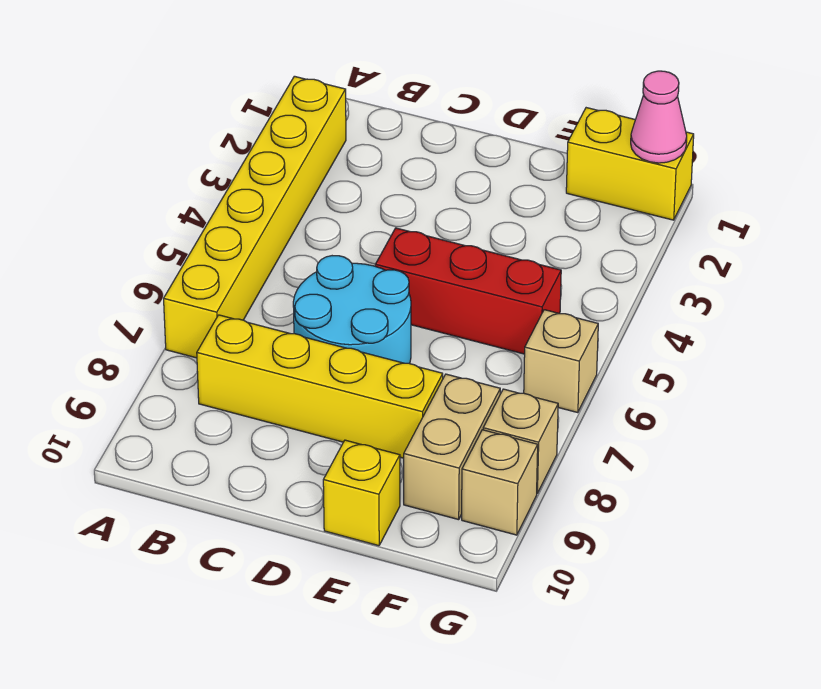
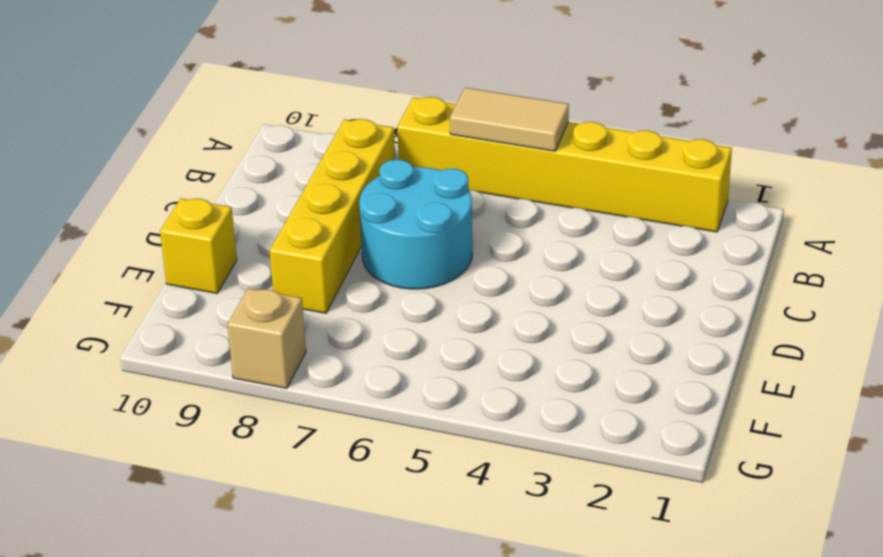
tan tile A5:A6 level 2 -> none
none -> red brick D5:F5 level 1
none -> yellow brick F1:G1 level 1

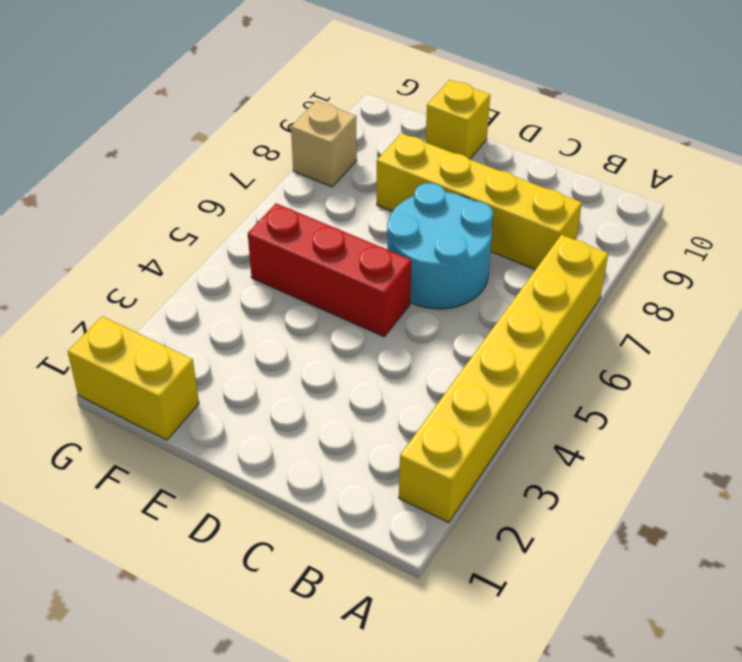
none -> tan brick F8:F9 level 1
none -> tan brick G6 level 1

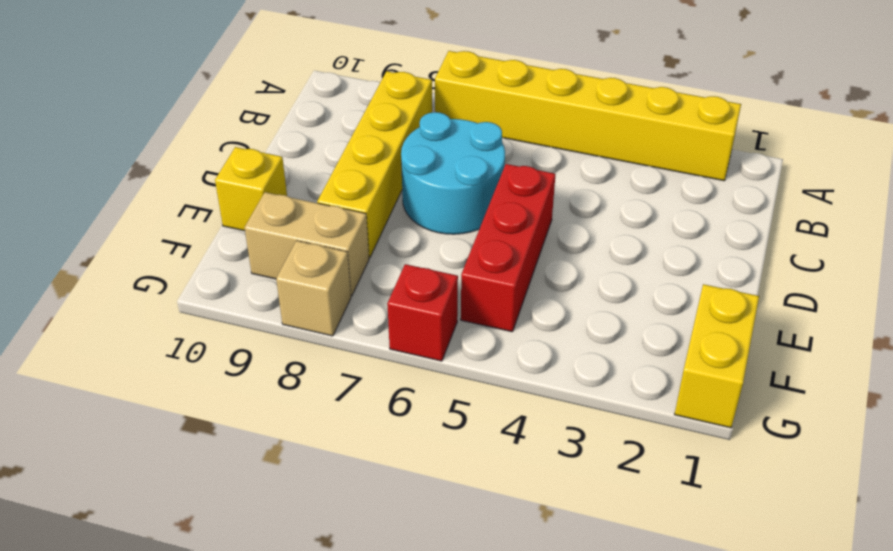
red brick G6 level 1 -> tan brick G6 level 1
none -> tan brick G9 level 1
none -> pink cone G1 level 2

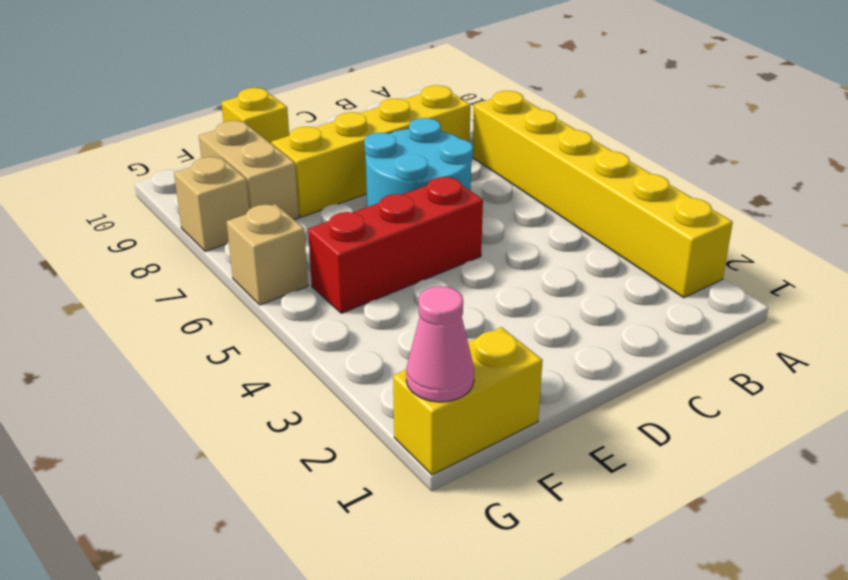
none -> tan brick G9 level 1

